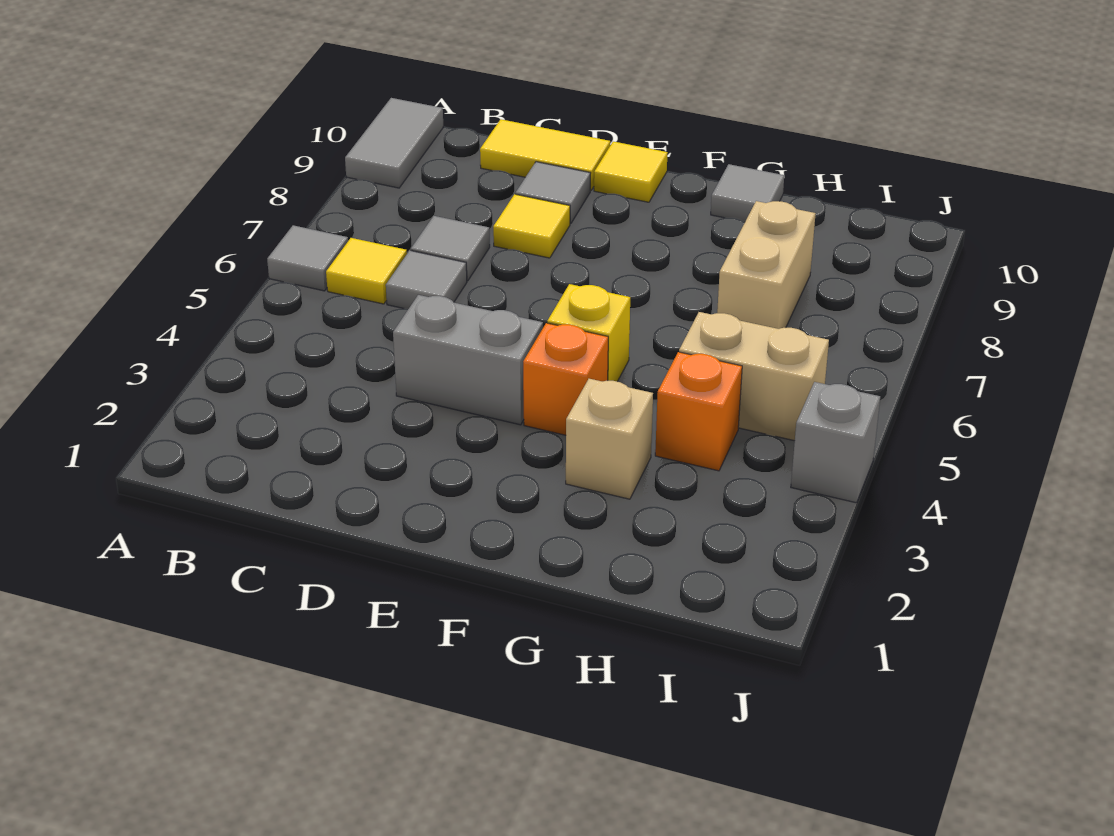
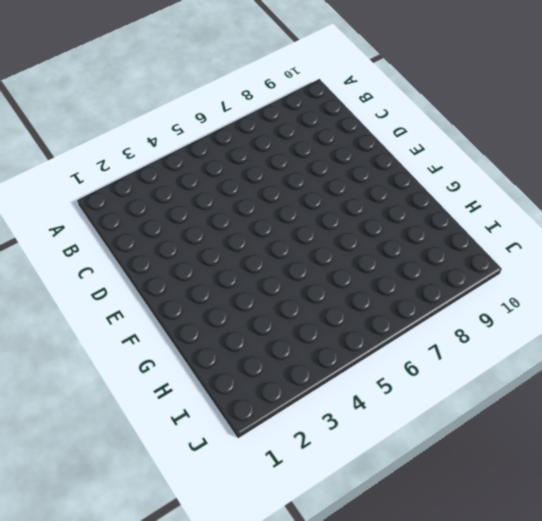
none -> grey tile A6 level 1
none -> grey tile A9:A10 level 1
none -> yellow tile B6 level 1

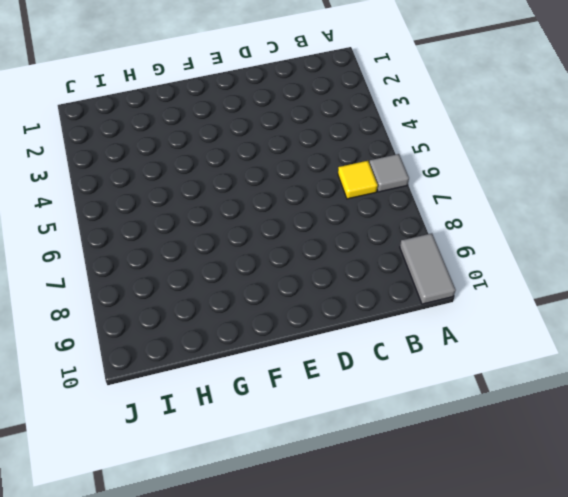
none -> grey tile C6 level 1
none -> grey tile C7 level 1
none -> yellow tile C10:D10 level 1

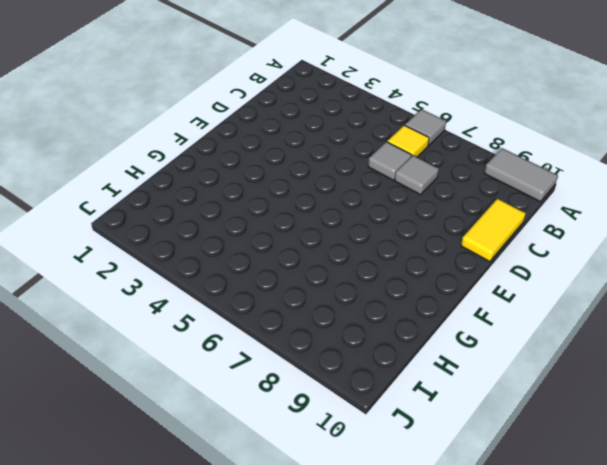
none -> grey brick D4:E4 level 1
none -> yellow tile D8 level 1
none -> grey tile D9 level 1

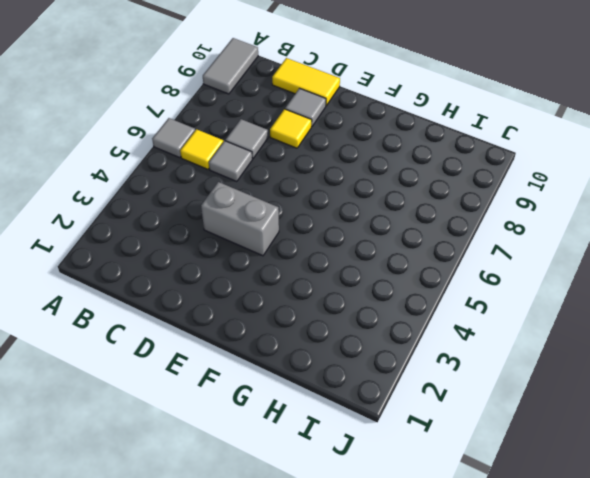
none -> yellow tile E10 level 1
none -> orange brick F4 level 1
none -> yellow brick F5 level 1

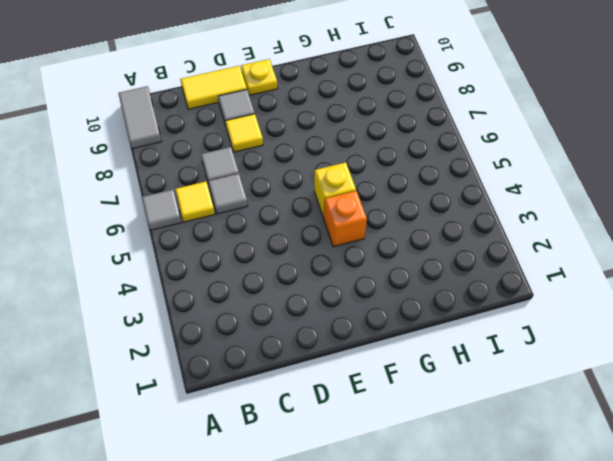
yellow plate E10 level 1 -> yellow tile E10 level 1
none -> grey brick D4:E4 level 1
none -> tan brick G3 level 1
none -> grey tile G10 level 1

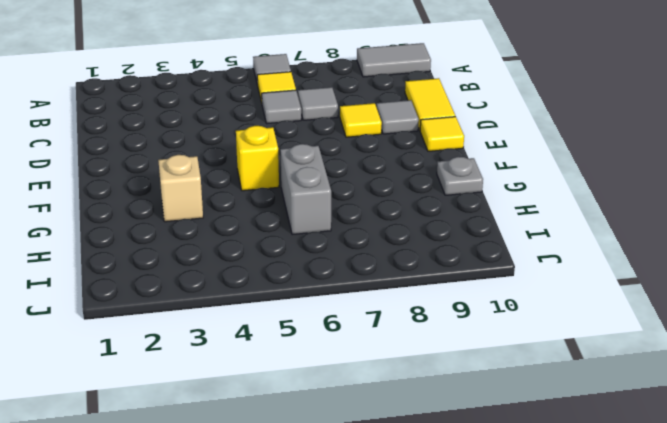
grey brick G6:H6 level 1 -> grey brick D4:E4 level 1
grey plate G10 level 1 -> grey tile G10 level 1
none -> orange brick F4 level 1
none -> orange brick H4 level 1
none -> tan brick H5:I5 level 1

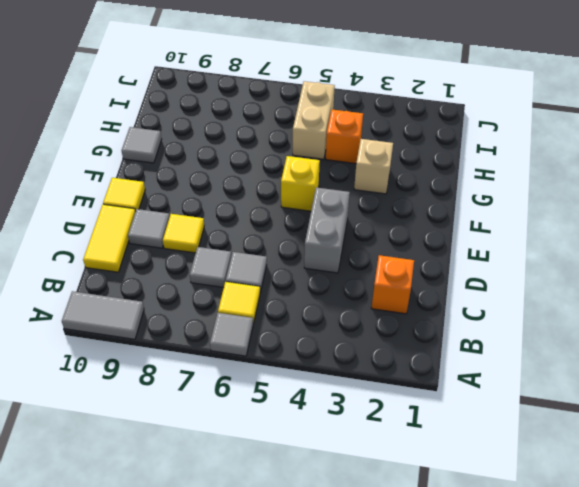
orange brick C2 level 1 -> orange brick F4 level 1
none -> tan brick H7:H8 level 1
none -> grey brick J4 level 1

